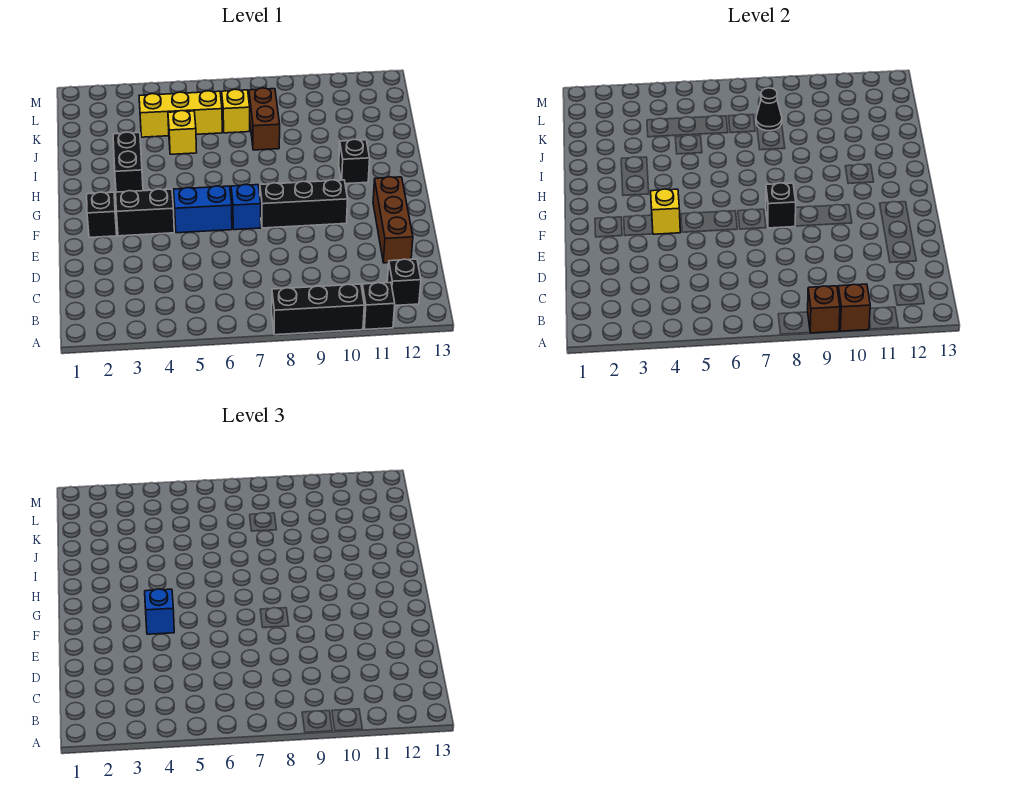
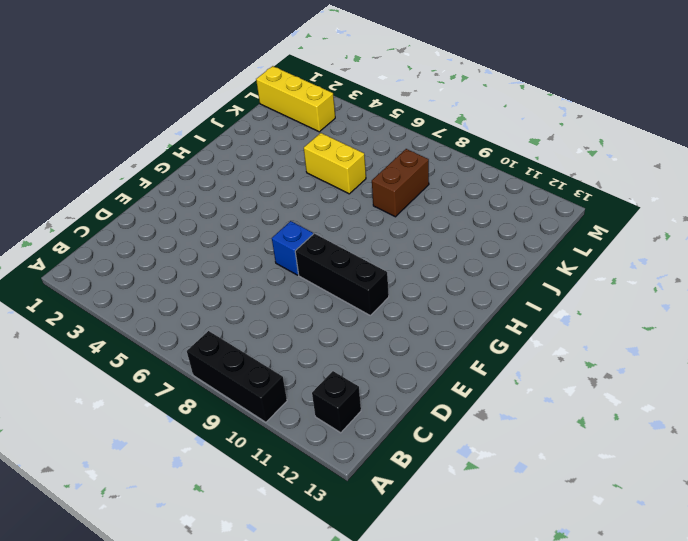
yellow brick J5:J6 level 1 -> yellow brick J5 level 1
yellow brick L1:L3 level 1 -> yellow brick K4:K6 level 1
none -> black brick A11 level 1
none -> brown brick D12:F12 level 1
none -> black brick F2 level 1

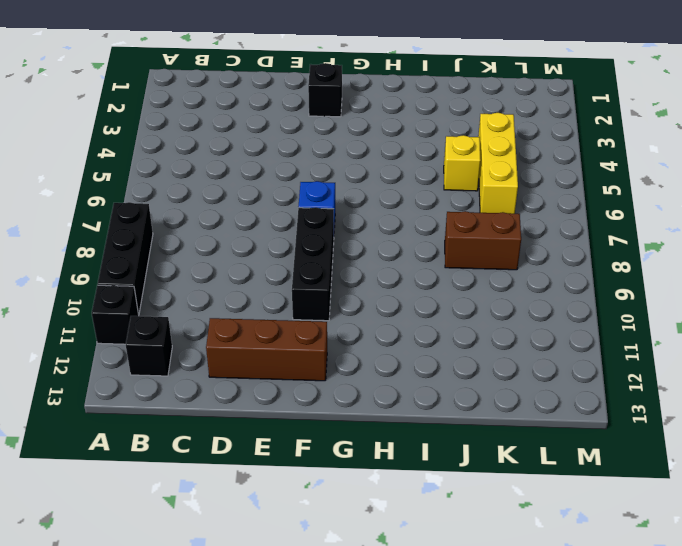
none -> black brick F3:F4 level 1
none -> blue brick F5:F6 level 1
none -> black brick H3:I3 level 1

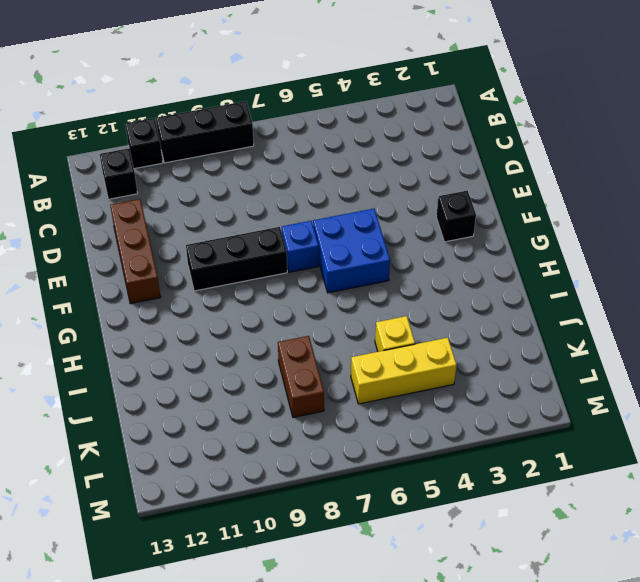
blue brick F5:G6 level 1 -> blue brick F5:F6 level 1
none -> black brick F3:F4 level 1
none -> black brick H3:I3 level 1
none -> black brick H11 level 1

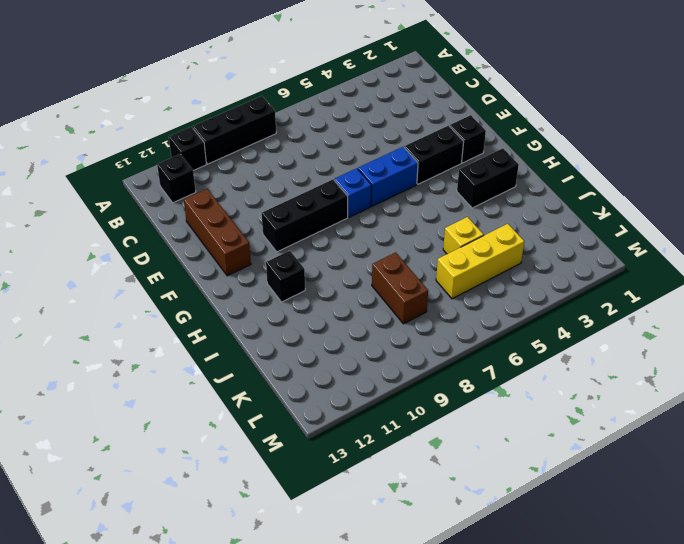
black brick H2:H3 level 1 -> black brick H3:I3 level 1
none -> yellow brick K7 level 1
none -> brown brick A9 level 2
none -> brown brick A10 level 2

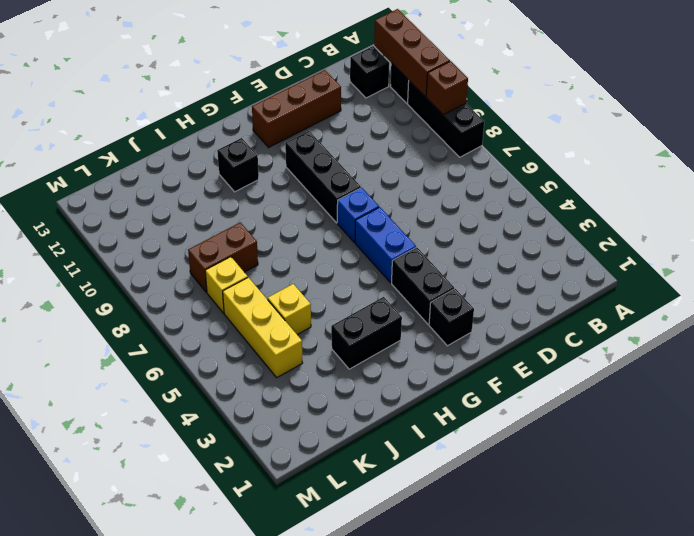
brown brick A10:A12 level 2 -> brown brick A10 level 2
none -> yellow brick F4 level 2
none -> black brick F8 level 2
none -> black cone K8 level 2

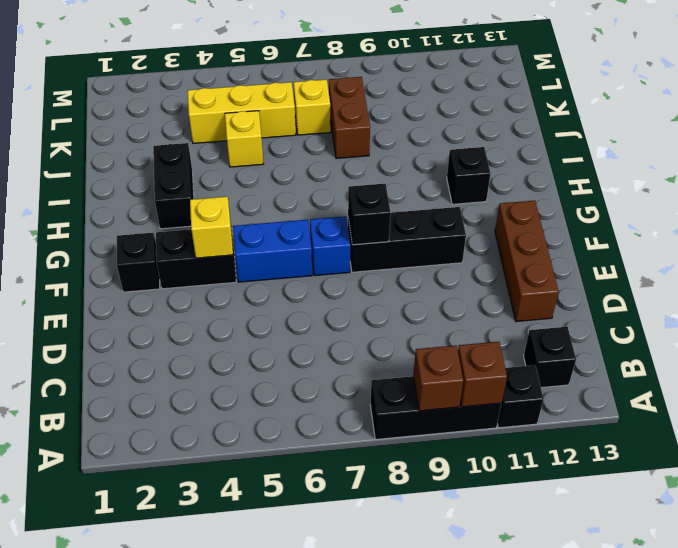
none -> black cone K8 level 2
none -> blue brick F4 level 3

